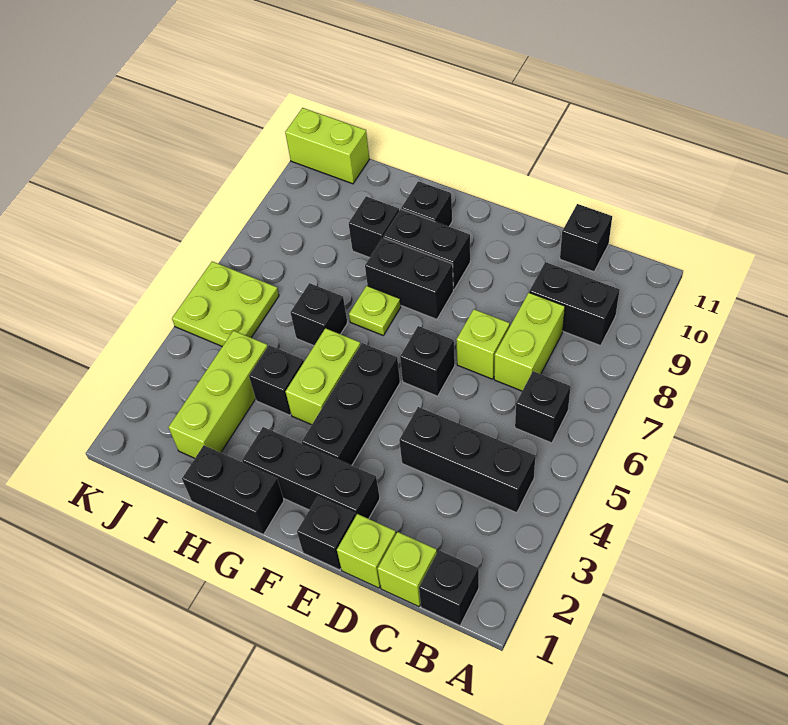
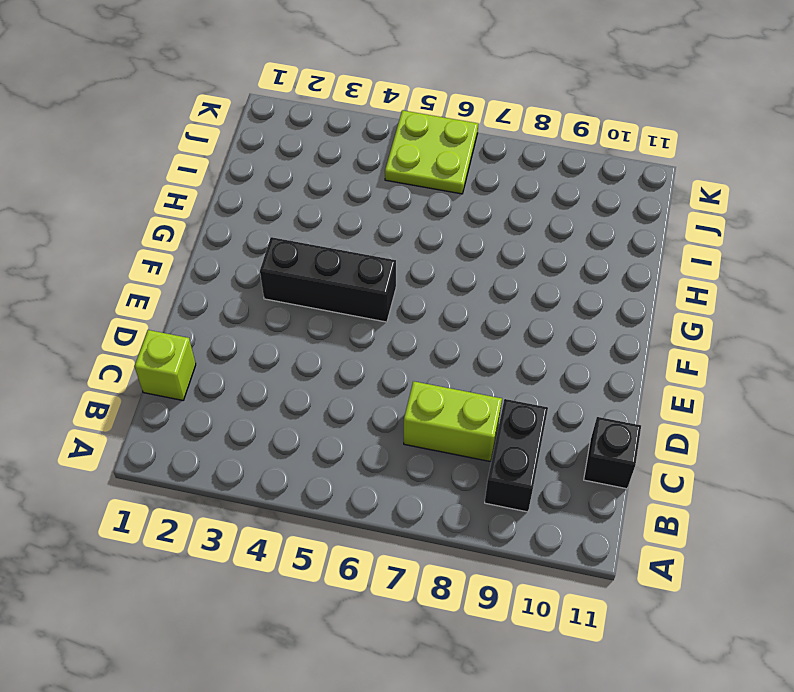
none -> black brick B1 level 1
none -> black brick B4:D4 level 1
none -> black brick B6 level 1

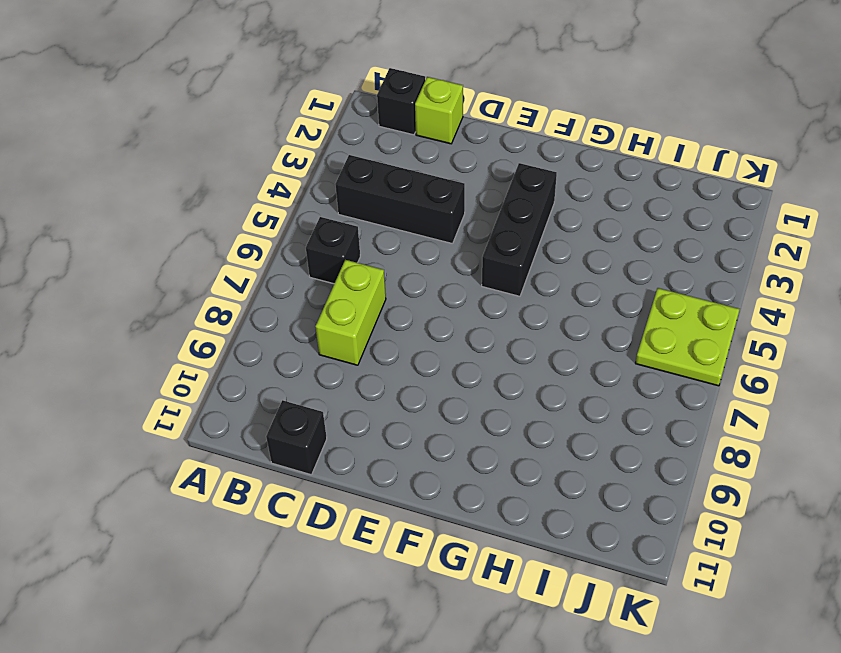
none -> black brick B9:C9 level 1
none -> lime brick D1 level 1
none -> lime brick D7 level 1

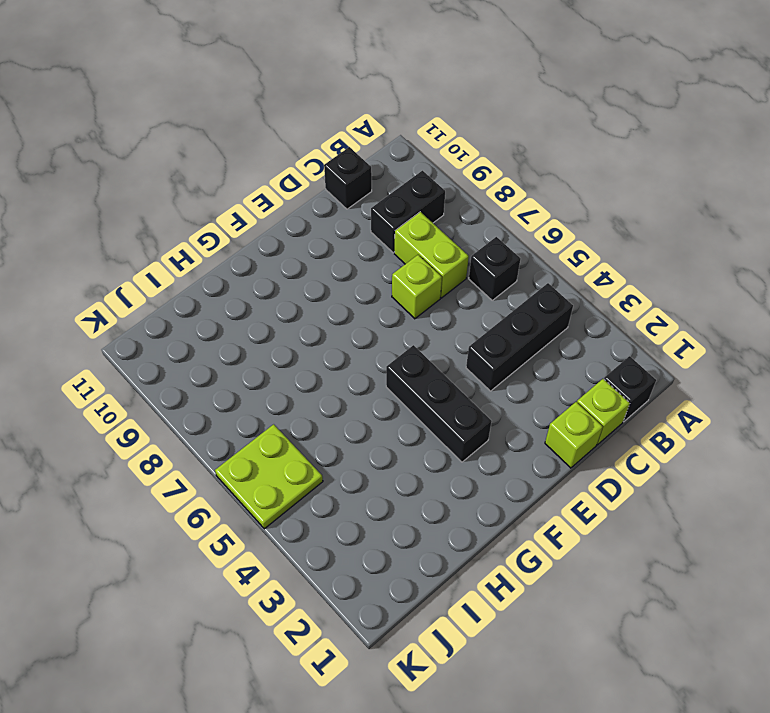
none -> black brick E1 level 1
none -> black brick E2:G2 level 1
none -> black brick E6 level 1

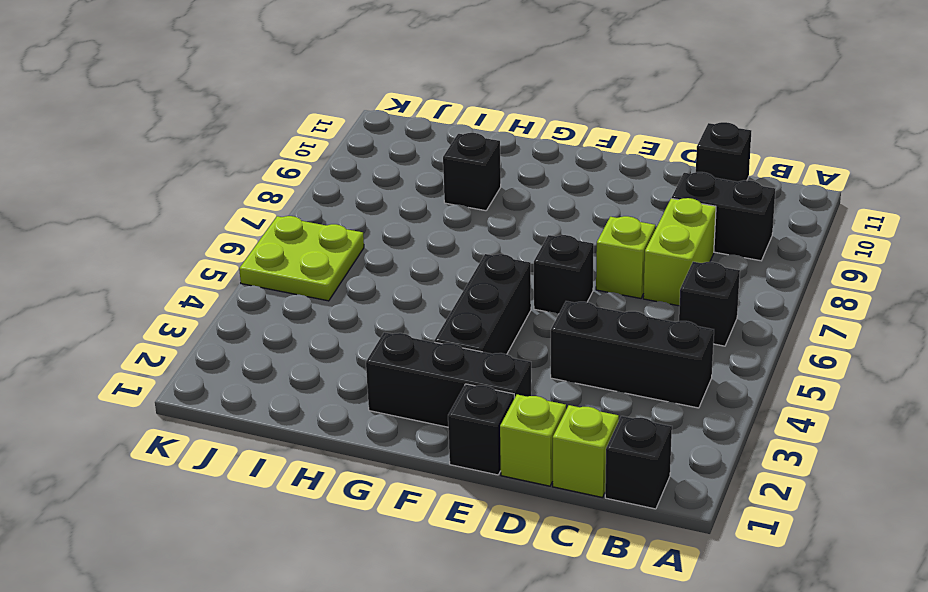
none -> black brick F8:G8 level 1
none -> black brick F9:G9 level 1
none -> black brick G1:H1 level 1

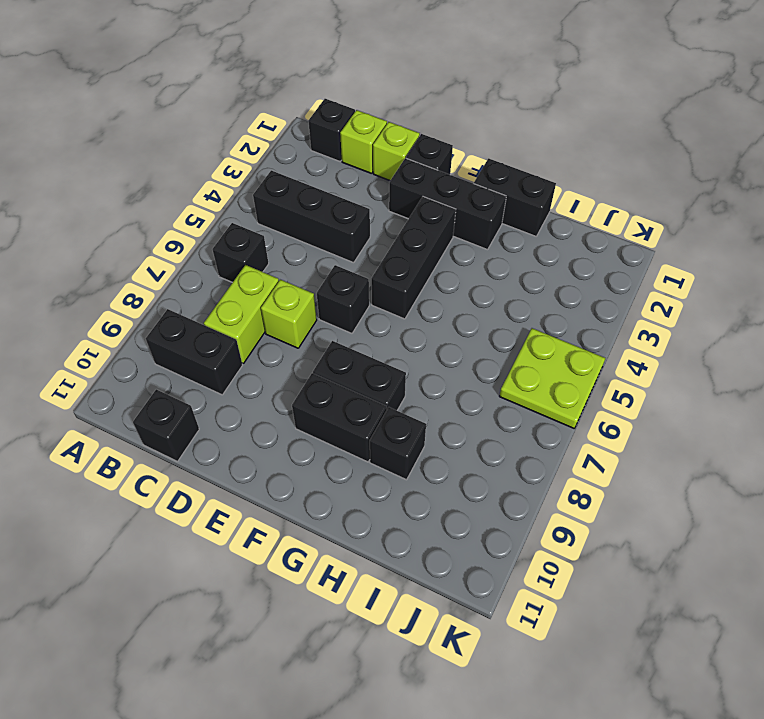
none -> lime brick G4:G5 level 1
none -> lime plate G7 level 1
none -> black brick G10 level 1

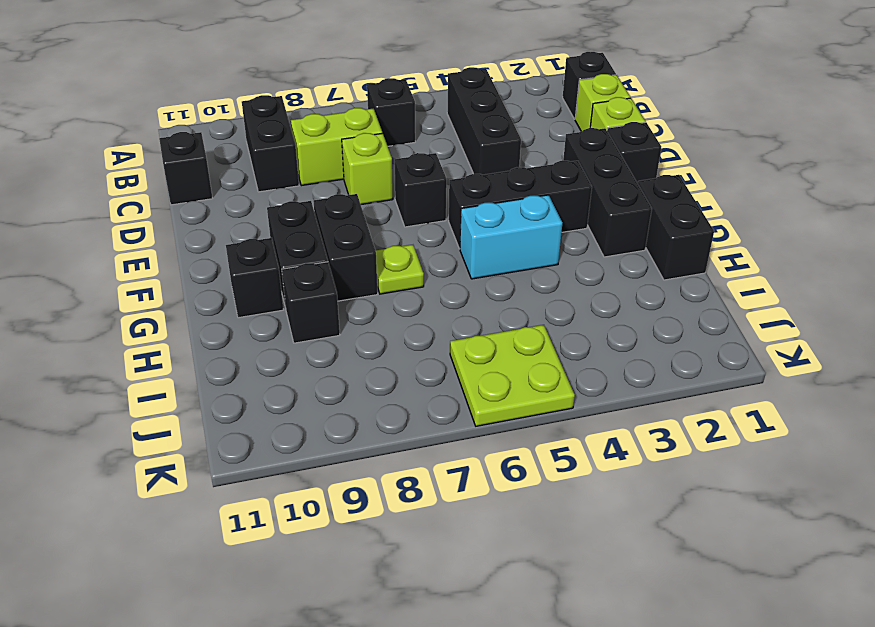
cyan brick G4:G5 level 1 -> lime brick G4:G5 level 1
none -> black brick H4 level 1
none -> black brick H6 level 1
none -> lime brick I2:I4 level 1

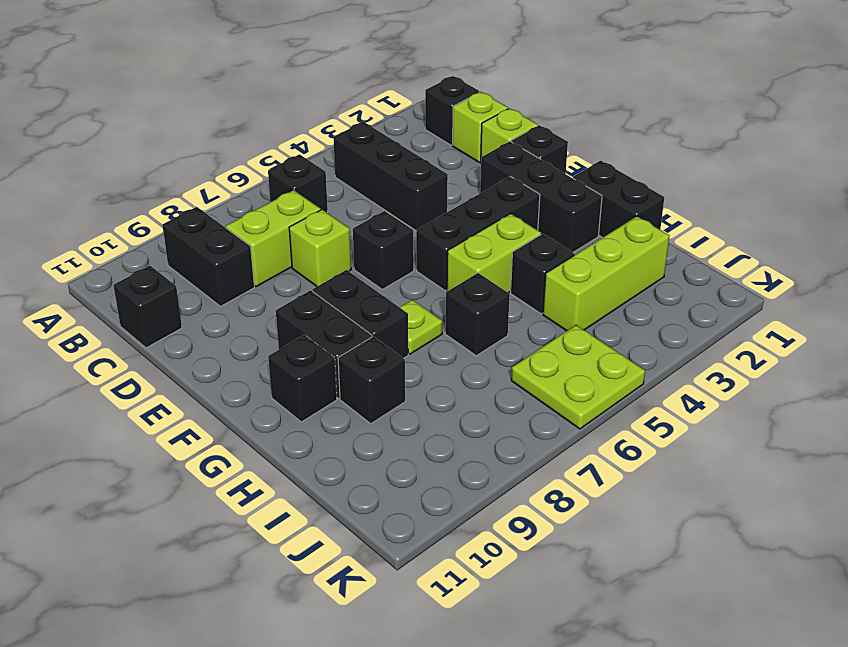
none -> lime brick J11:K11 level 1

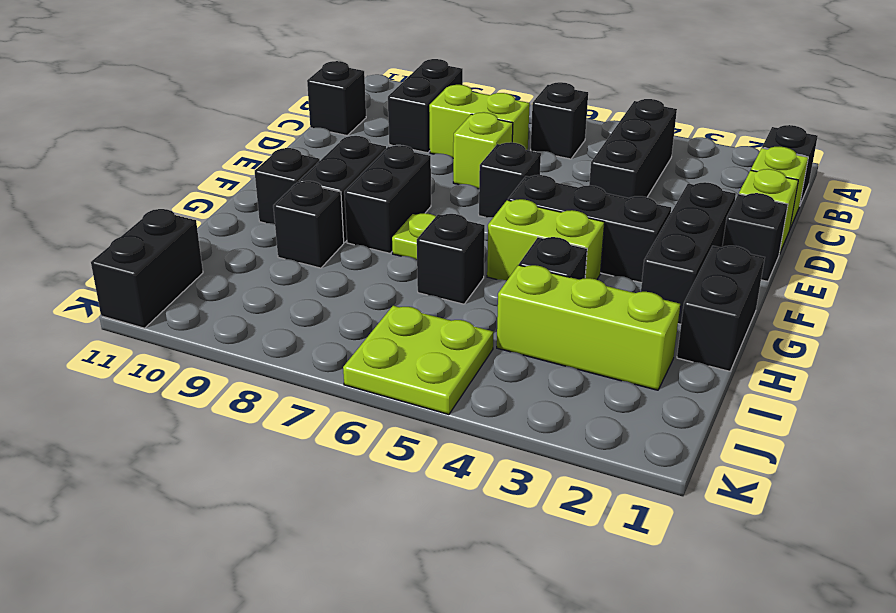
black brick J11:K11 level 1 -> lime brick J11:K11 level 1

